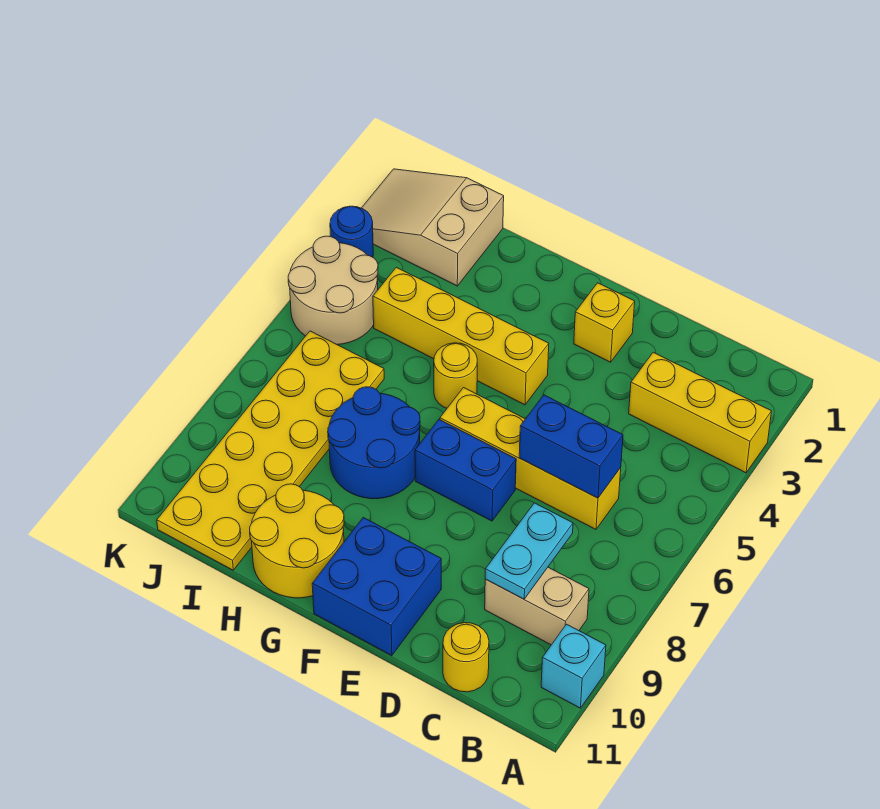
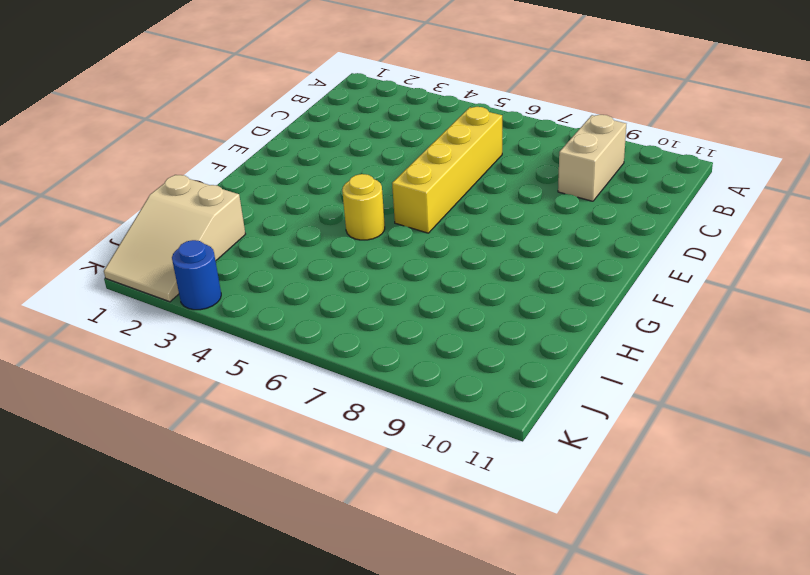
none -> yellow brick A3:C3 level 1
none -> cyan brick A10 level 1
none -> yellow round brick C11 level 1

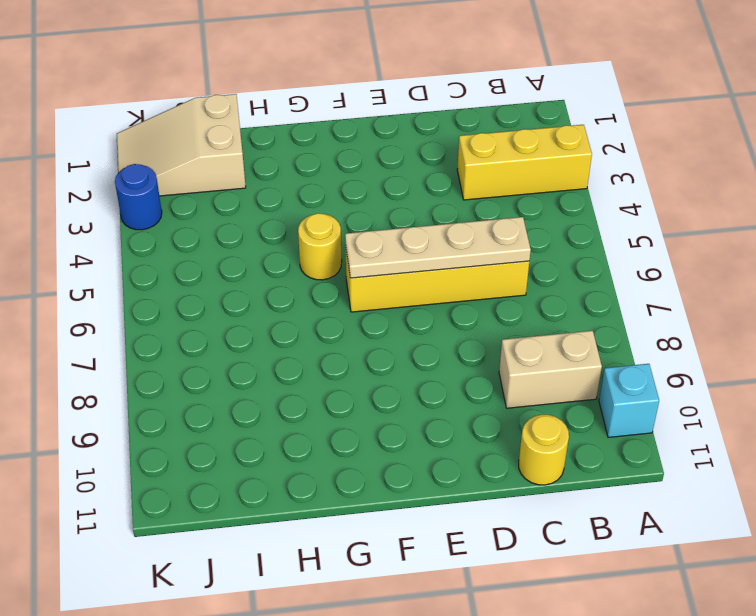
tan plate C6:F6 level 2 -> blue brick C6:D6 level 2
none -> yellow brick E2 level 1
none -> blue brick E7:F7 level 1
none -> blue brick E10:F11 level 1

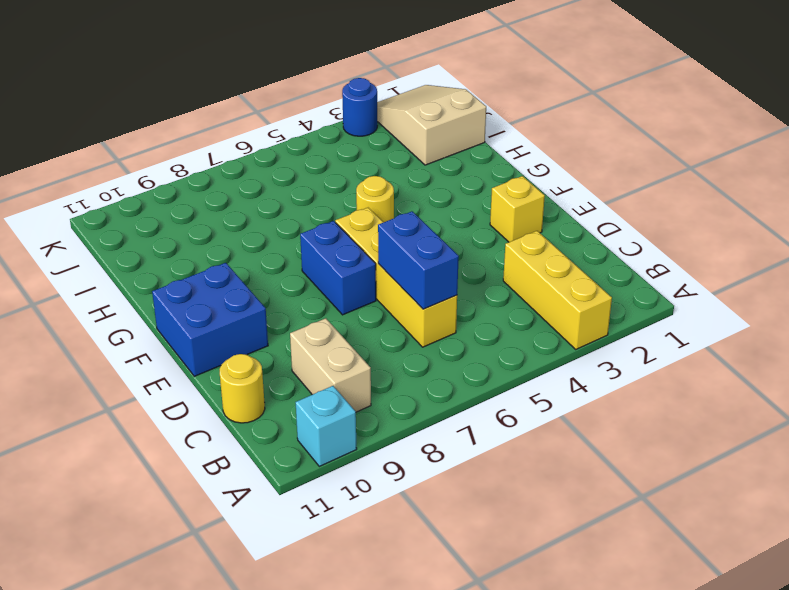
none -> yellow brick F4:I4 level 1
none -> blue round brick G7:H8 level 1
none -> yellow round brick G10:H11 level 1

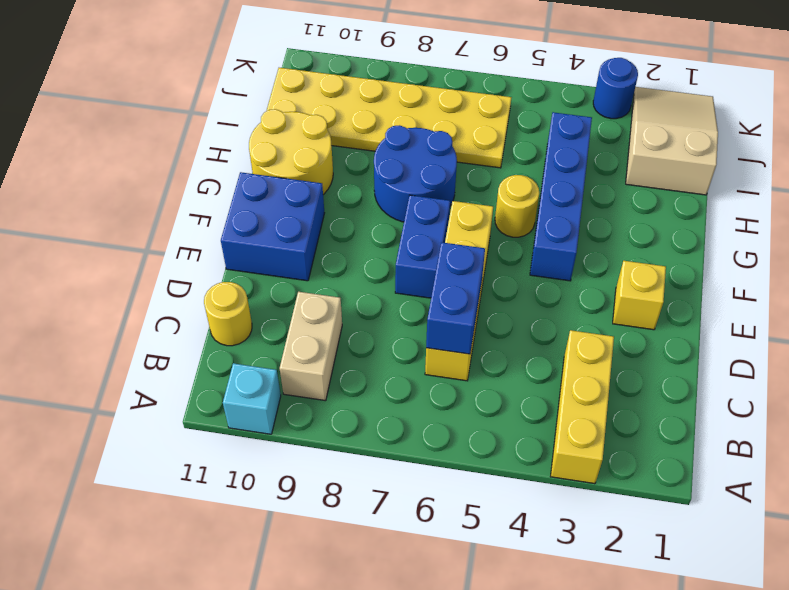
blue brick F4:I4 level 1 -> yellow brick F4:I4 level 1
none -> tan round brick J4:K5 level 1
none -> cyan plate C8:C9 level 2

